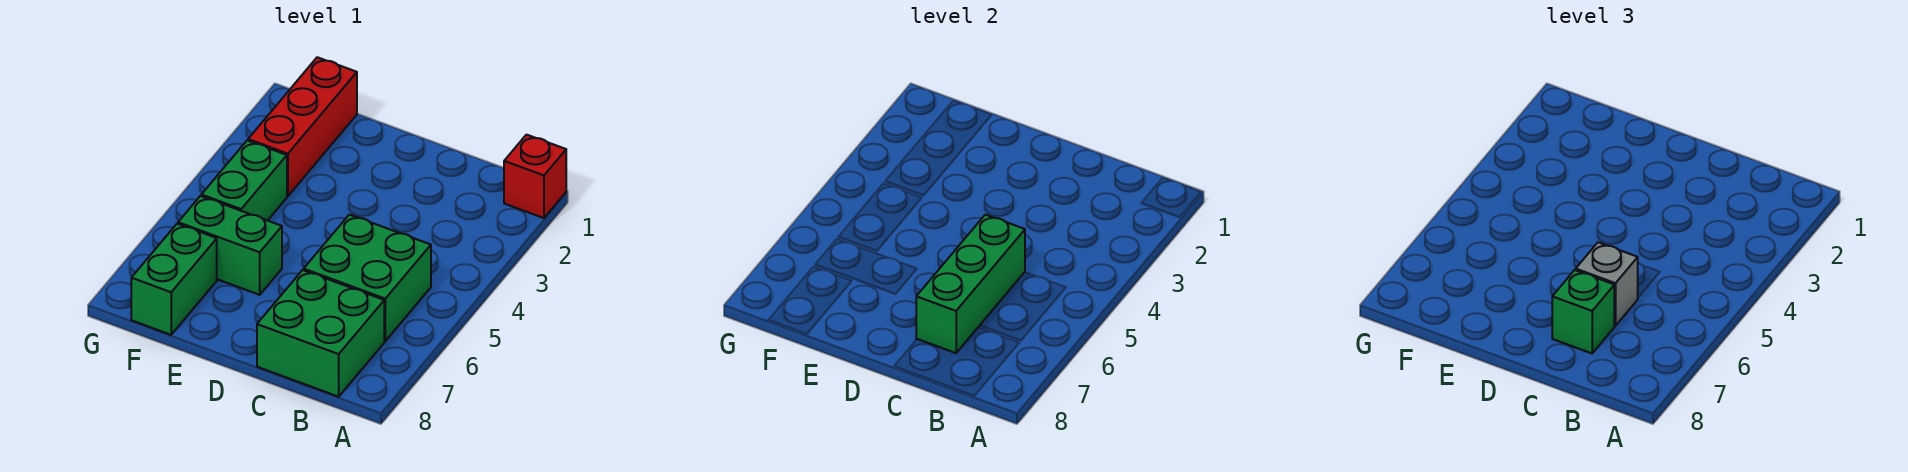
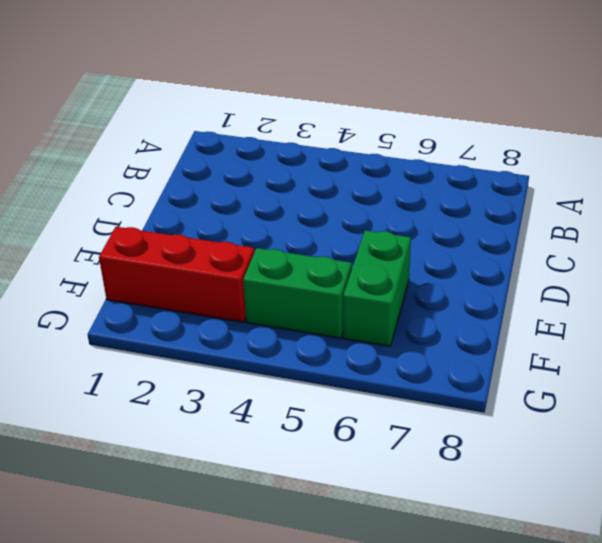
none -> red brick A1 level 1
none -> green brick B5:C6 level 1

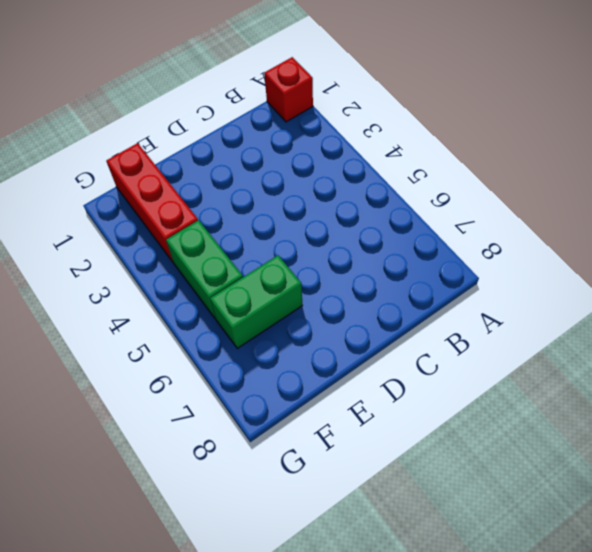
none -> green brick B5:C6 level 1
none -> green brick B7:C8 level 1

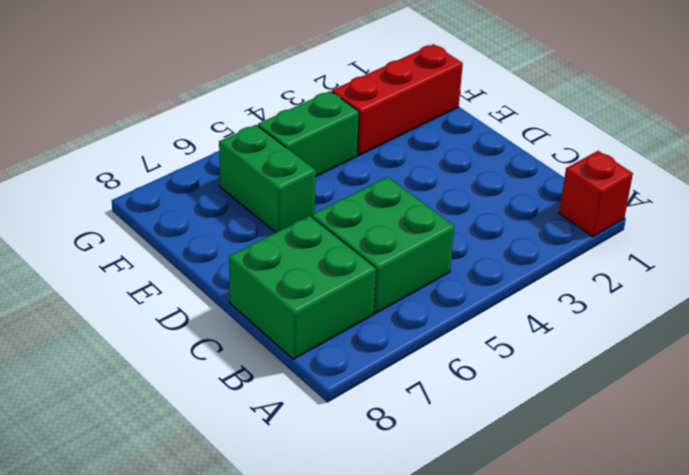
none -> green brick F7:F8 level 1
none -> green brick C5:C7 level 2

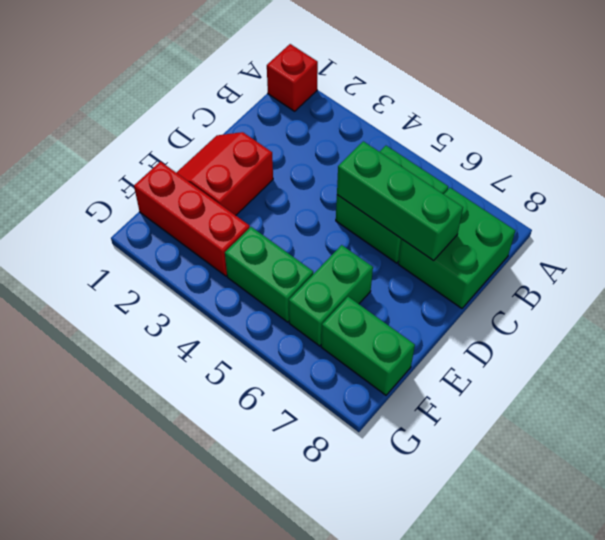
red slope D1:E2 level 1 top 2 -> none
none -> grey brick C6 level 3
none -> green brick C7 level 3

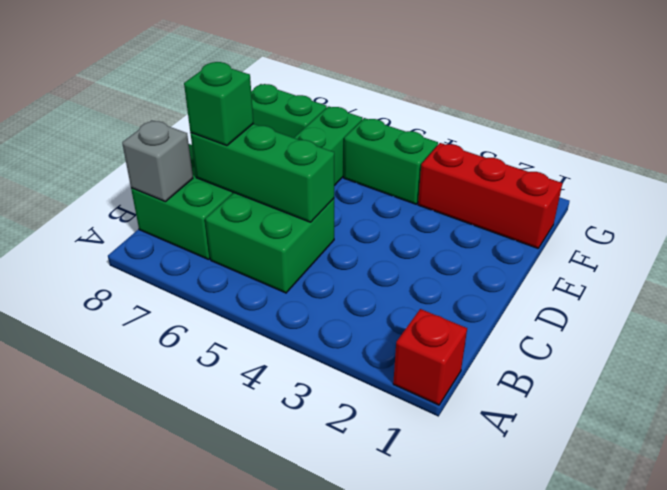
grey brick B8 level 2 -> grey brick C6 level 3

